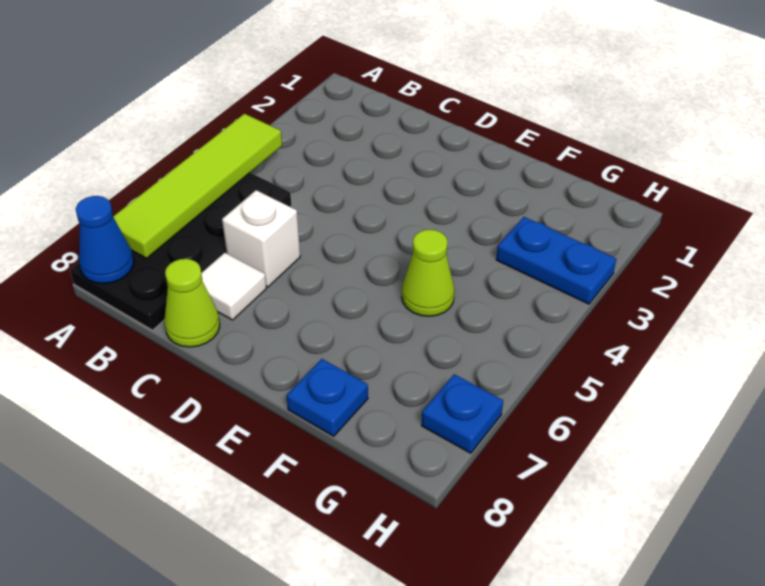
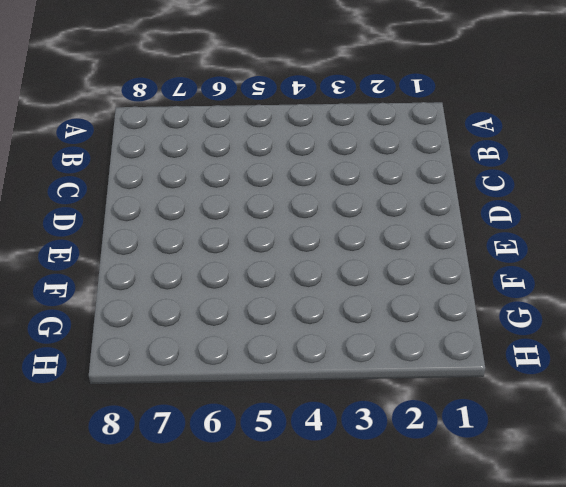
none -> black plate A5:B8 level 1
none -> white brick C6 level 1

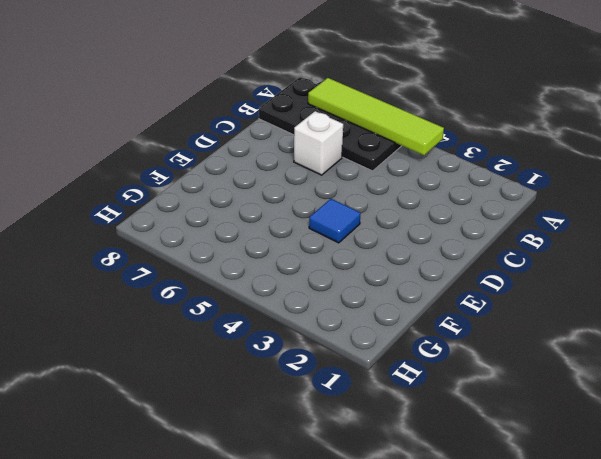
blue tile E4 level 1 -> none
none -> white tile C7 level 1
none -> lime cone C8 level 1

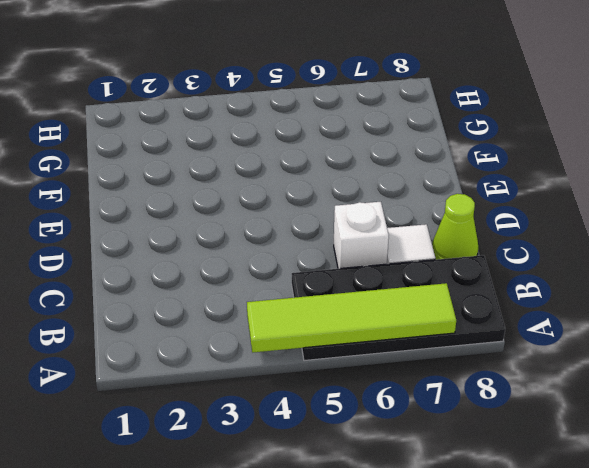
none -> lime cone F5 level 1
none -> blue plate F8 level 1

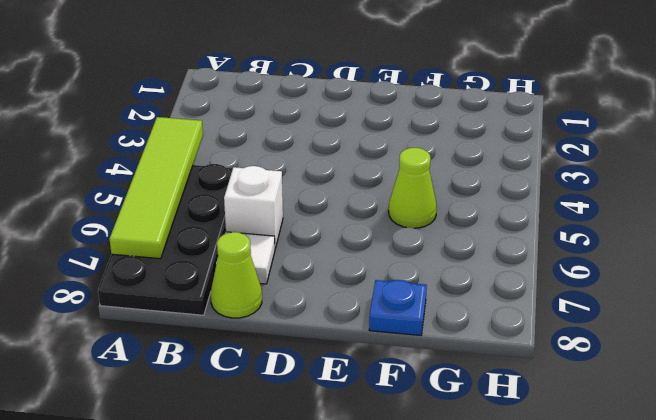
none -> blue plate G3:H3 level 1
none -> blue plate H7 level 1

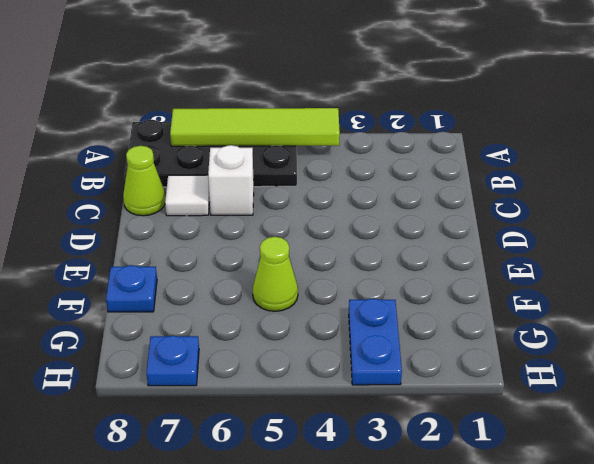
none -> blue cone A8 level 2

